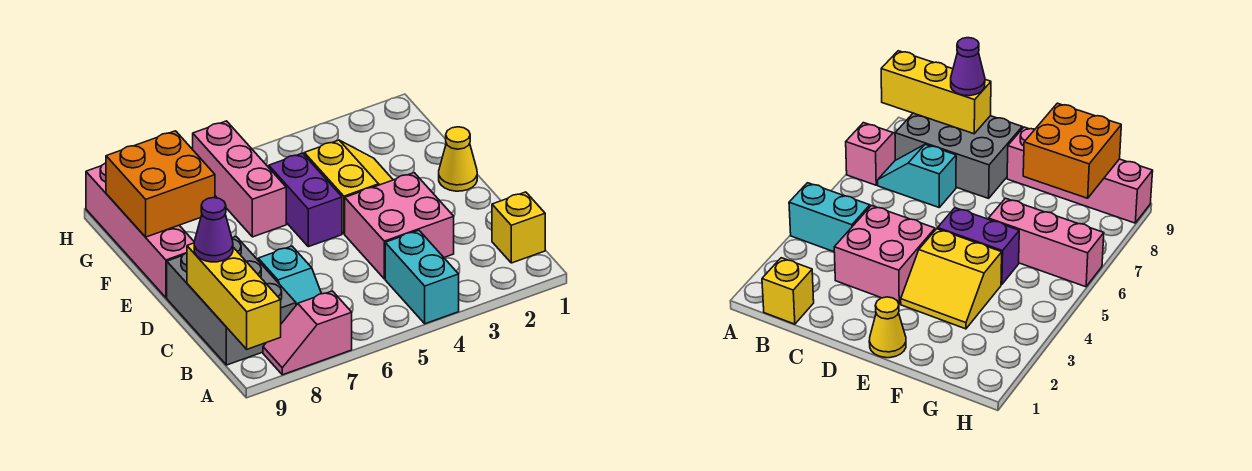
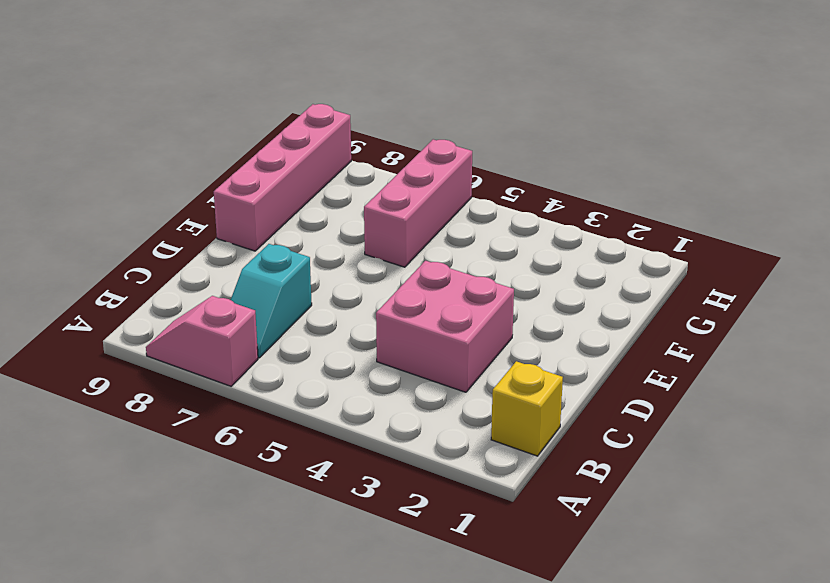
none -> cyan brick A4:B4 level 1
none -> grey brick B8:D9 level 1
none -> yellow cone E1 level 1

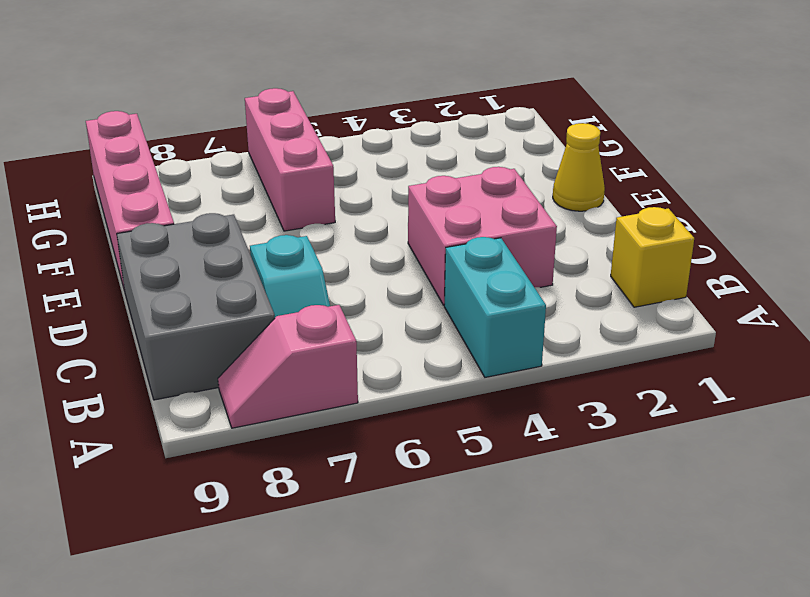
none -> yellow slope E3:F4 level 1 top 4
none -> purple brick E5:F5 level 1
none -> yellow brick A9:C9 level 2

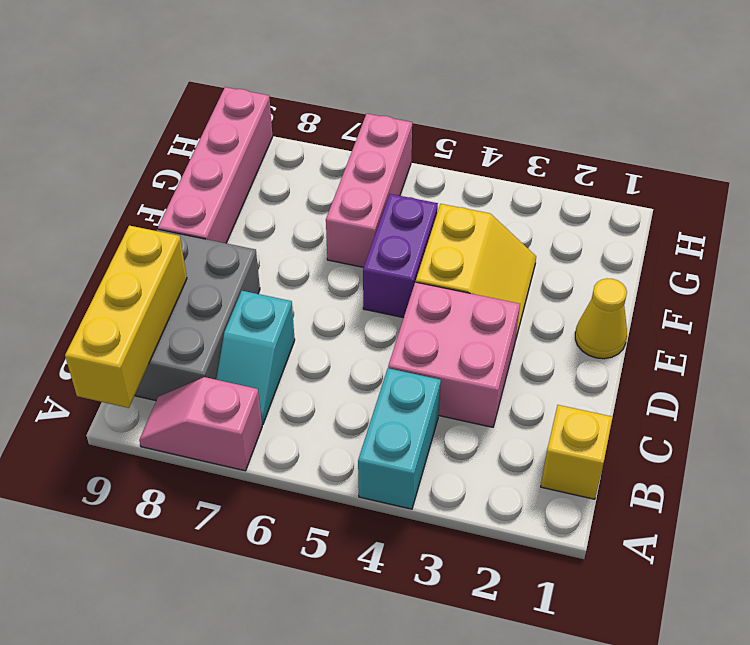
none -> orange brick F8:G9 level 2
none -> purple cone C9 level 3

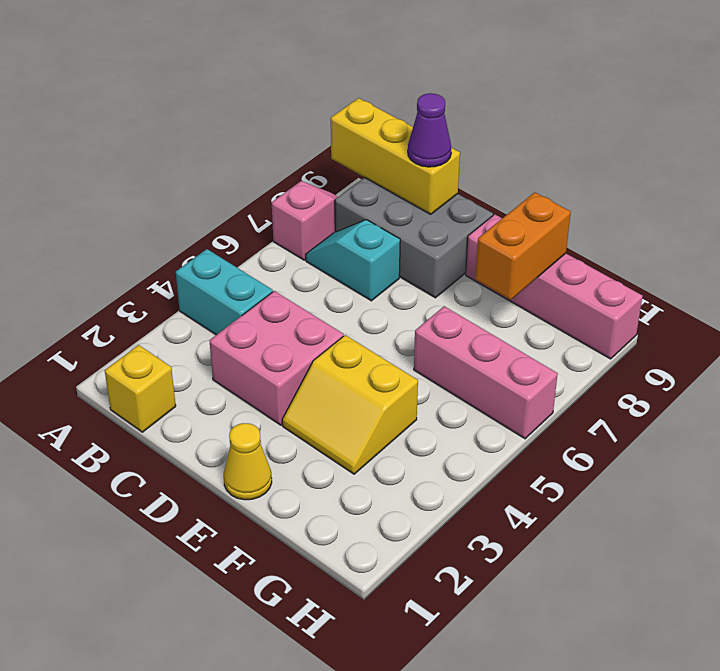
orange brick F8:F9 level 2 -> orange brick F8:G9 level 2
none -> purple brick E5:F5 level 1

